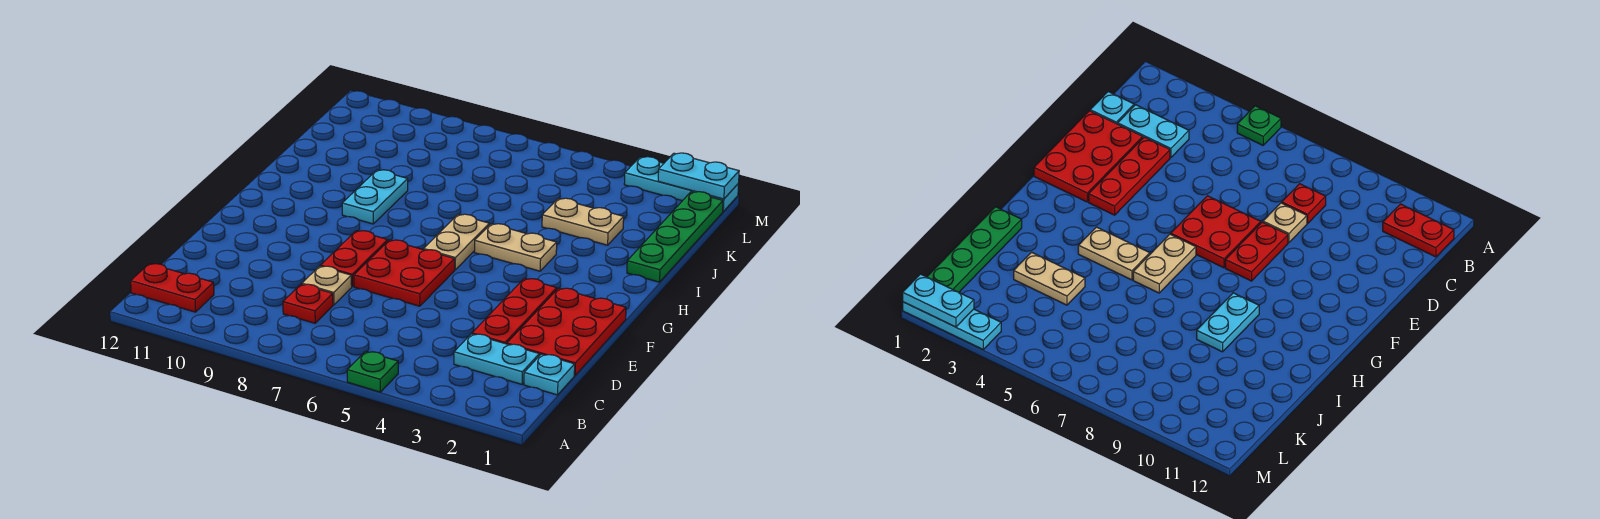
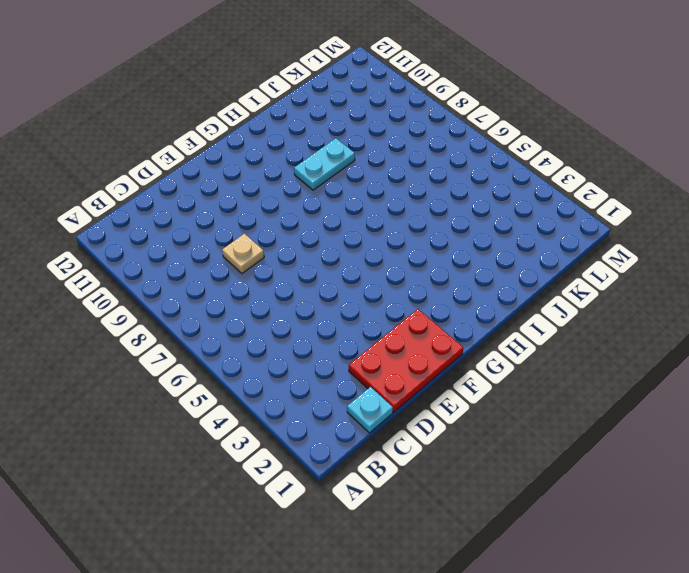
none -> green plate A5 level 1
none -> red plate B11:B12 level 1
none -> cyan plate C2:C3 level 1

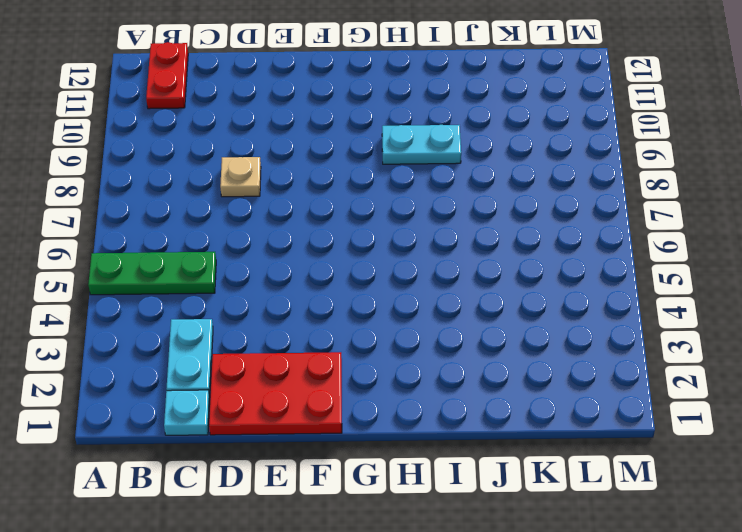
green plate A5:C5 level 1 -> green plate A5 level 1
none -> red plate C8 level 1
none -> red plate D3:F3 level 1
none -> red plate E6:F7 level 1

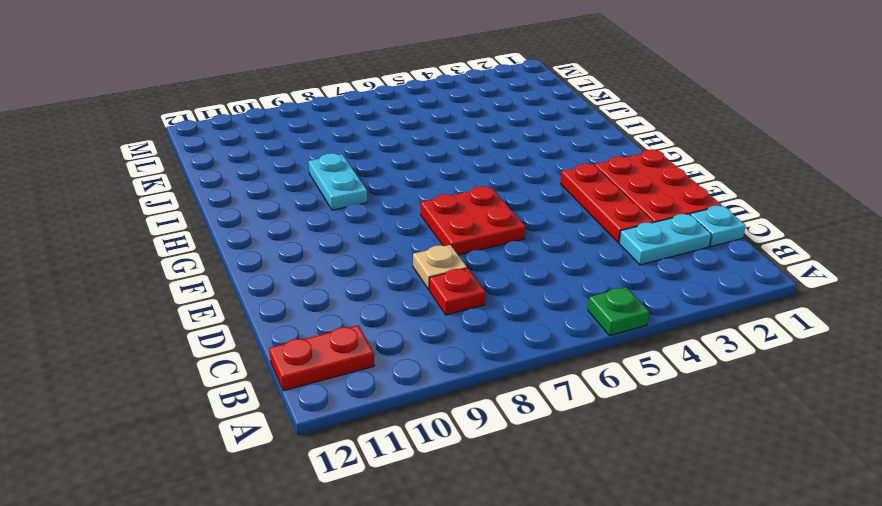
none -> red plate E8:F8 level 1
none -> tan plate G6:H6 level 1
none -> tan plate H4:H5 level 1

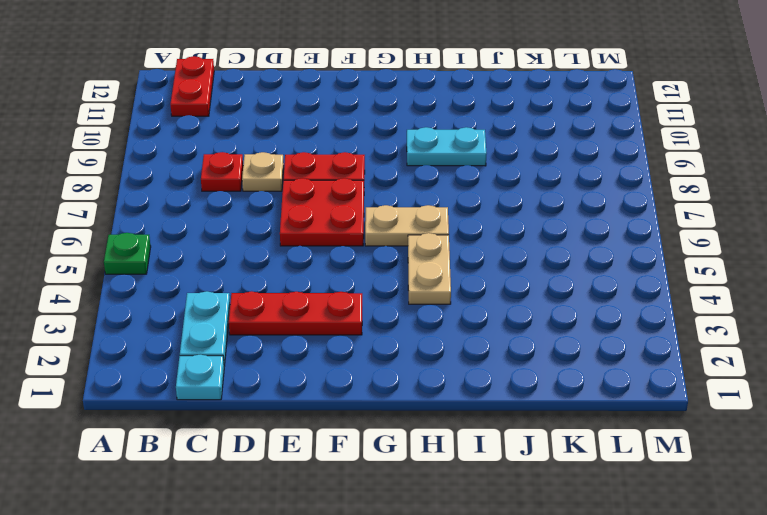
none -> red plate D1:F2 level 1
none -> green plate I1:L1 level 1
none -> tan plate J3:J4 level 1

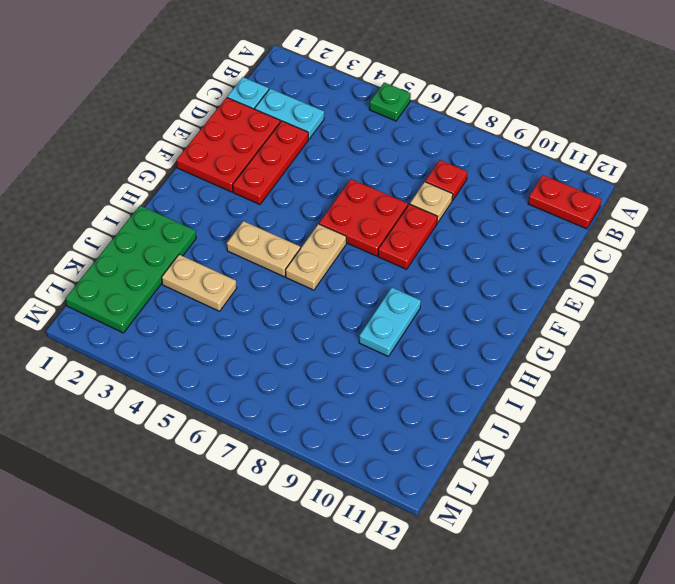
green plate I1:L2 level 1 -> green plate I1:L1 level 1
none -> cyan plate M1:M3 level 1
none -> cyan plate M1:M2 level 2

